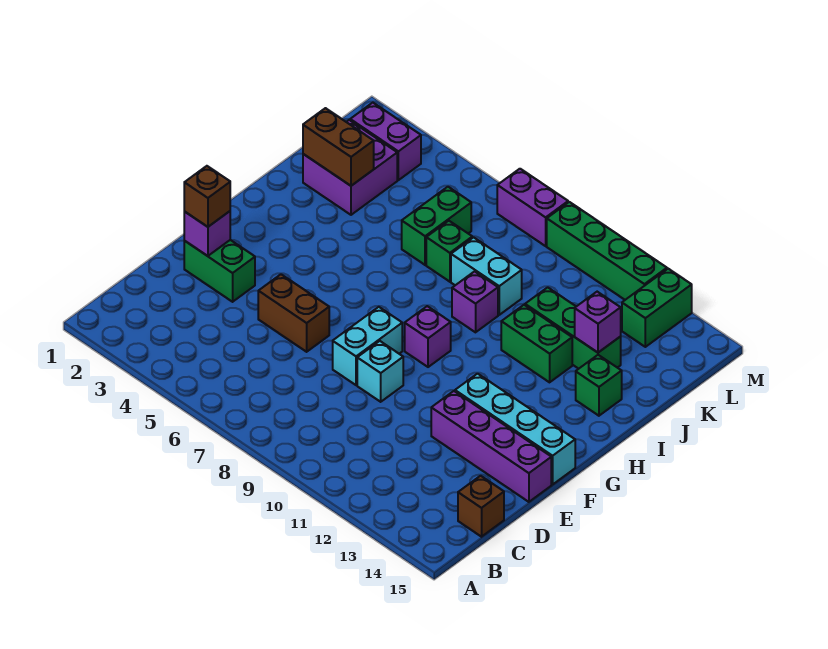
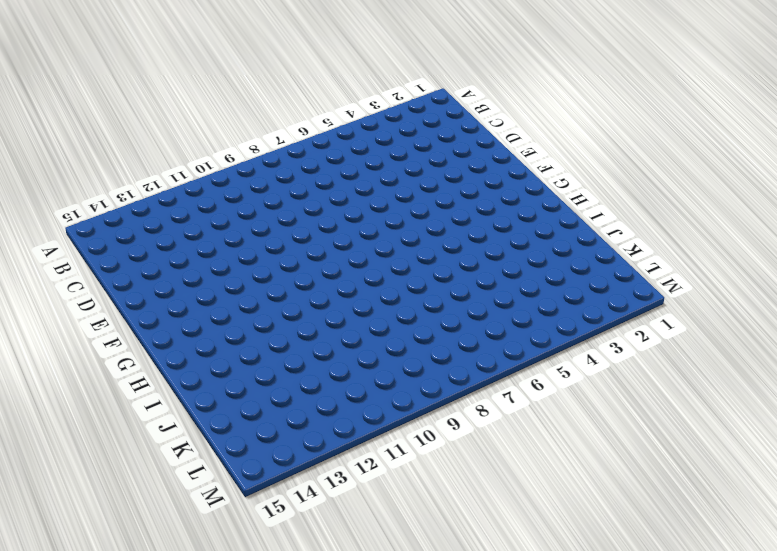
none -> brown brick C15 level 1
none -> green brick E2:E3 level 1
none -> brown brick E5:E6 level 1

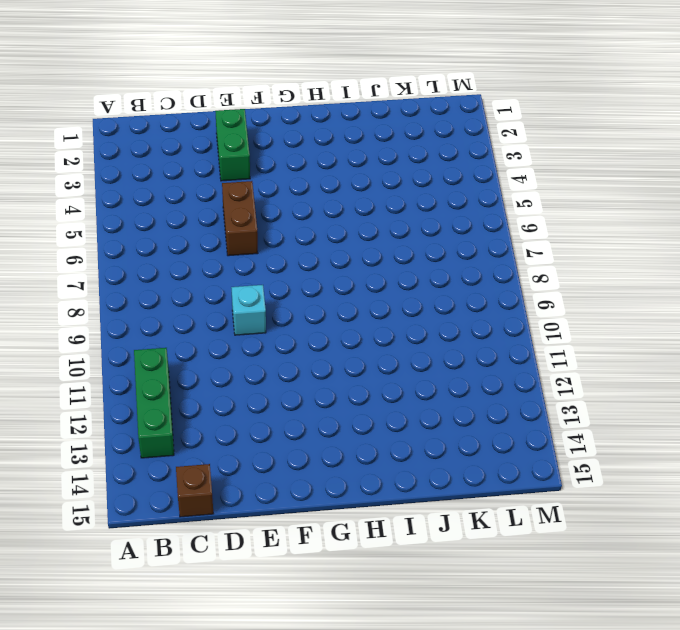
green brick B11:B13 level 1 -> green brick J11:J13 level 1
none -> cyan brick E8:F8 level 1
none -> purple brick E12:E15 level 1
none -> cyan brick F12:F15 level 1

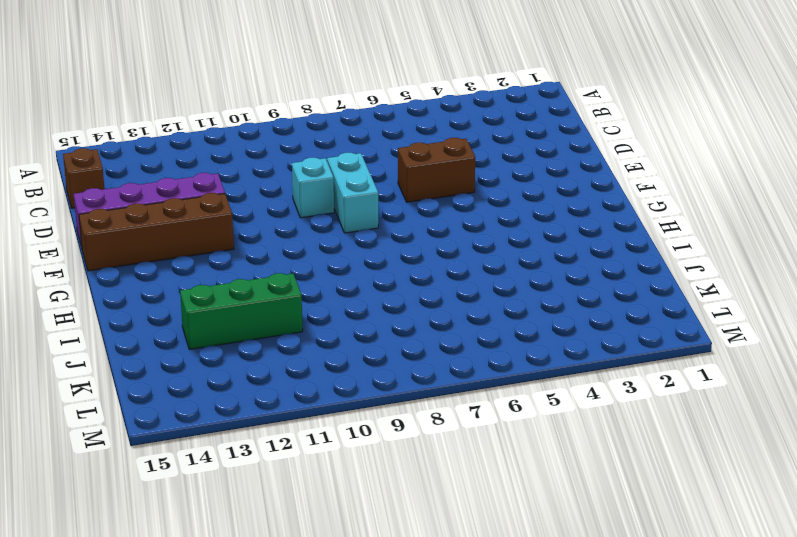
brown brick F12:F15 level 1 -> cyan brick F12:F15 level 1
none -> green brick E2:E3 level 1
none -> purple brick G9 level 1
none -> purple brick I9 level 1

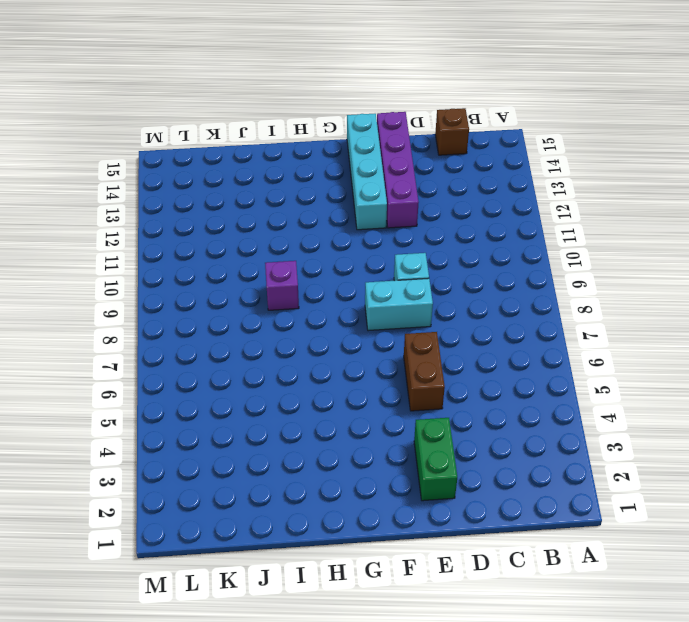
none -> purple brick G9 level 1
none -> green brick I11:I12 level 1
none -> green brick I14 level 1

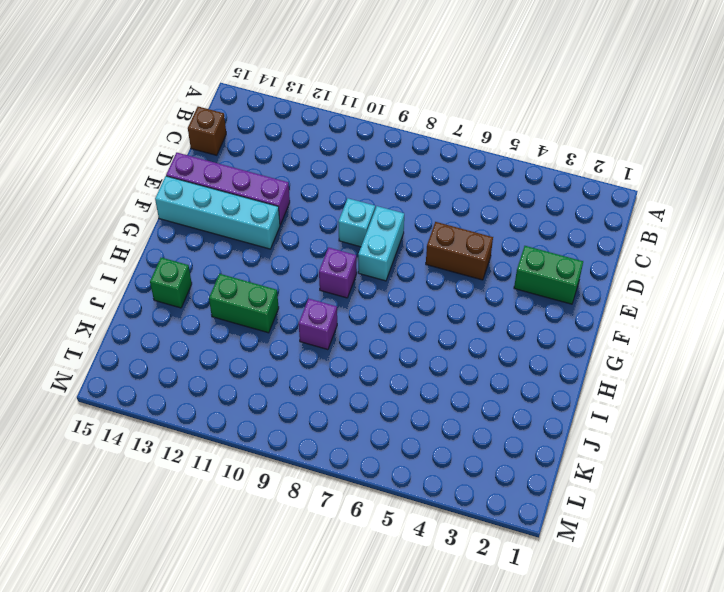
none -> purple brick J2:K3 level 1
none -> green brick J6:K6 level 1
none -> green brick J7 level 1

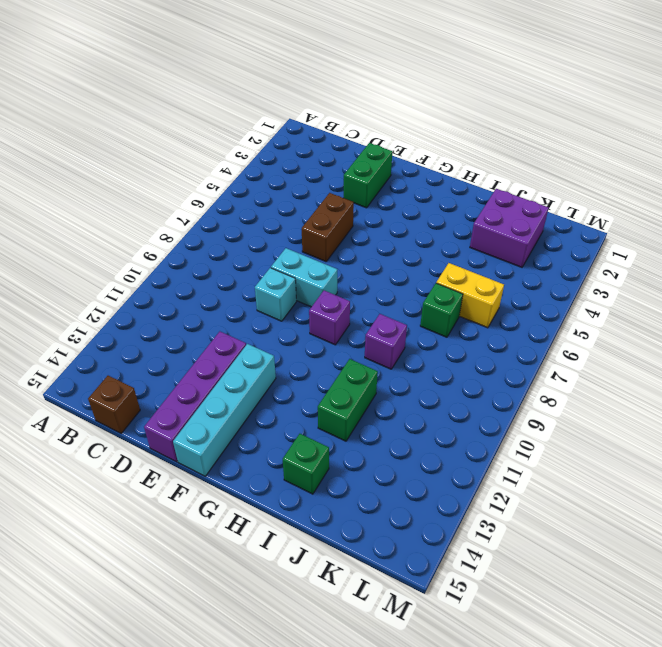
yellow brick J6:K6 level 1 -> green brick J6:K6 level 1
none -> cyan brick J8:J9 level 1
none -> green brick J11:J13 level 1
none -> purple brick L2:L3 level 1

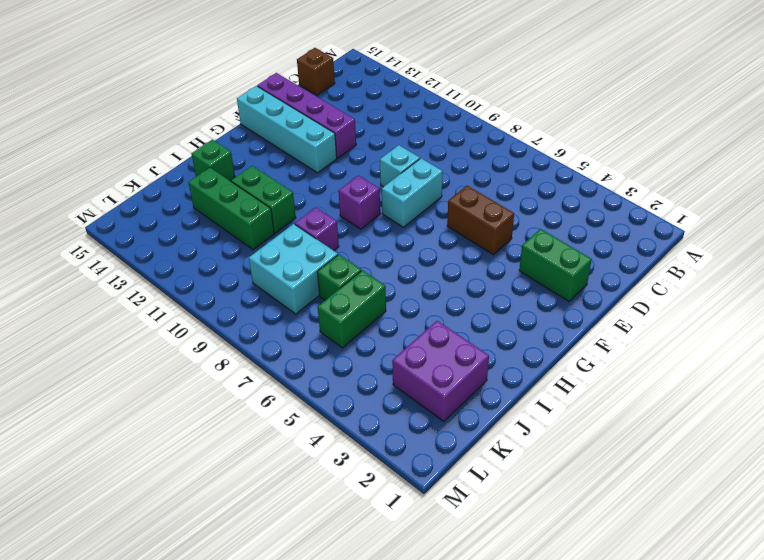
cyan brick J8:K9 level 1 -> cyan brick J8:J9 level 1
none -> purple brick L2:L3 level 1
none -> green brick L13:M13 level 1
none -> purple brick M7:M8 level 1

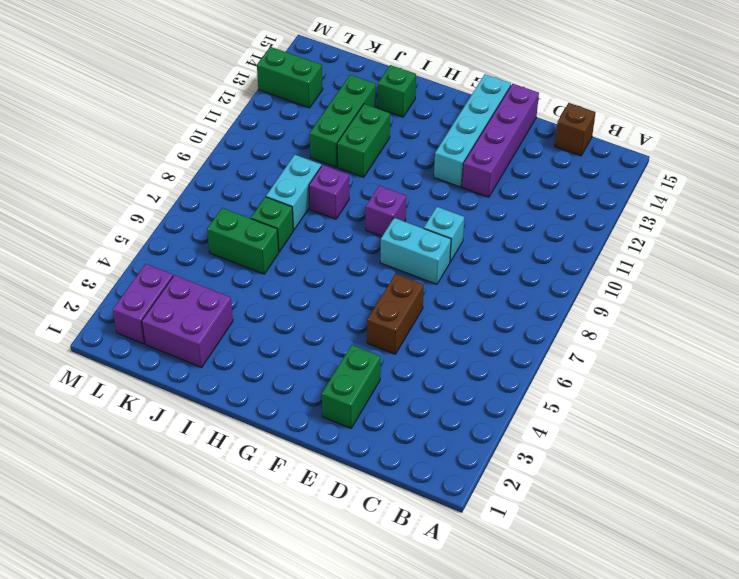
none -> purple brick M7:M8 level 1
none -> green brick M9:M12 level 1
none -> purple brick E2 level 2

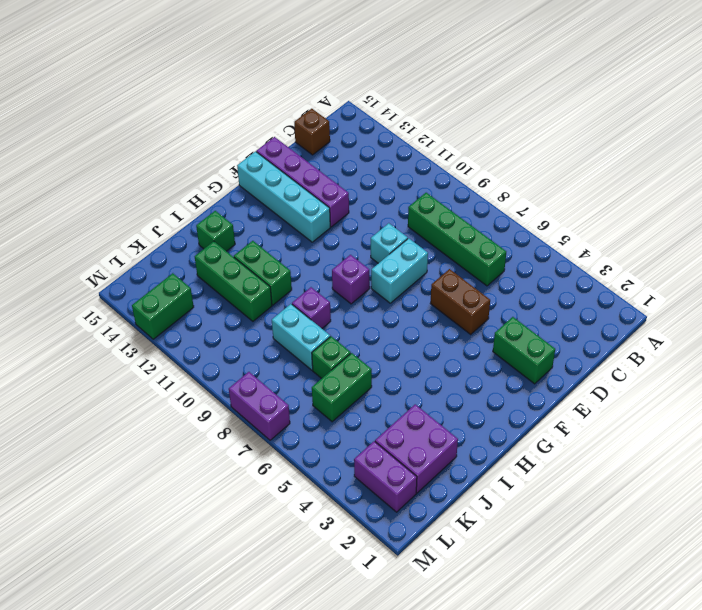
green brick C6:C9 level 1 -> green brick M9:M12 level 1
none -> purple brick E2 level 2
none -> brown brick J2:J3 level 2
none -> purple brick J13 level 2

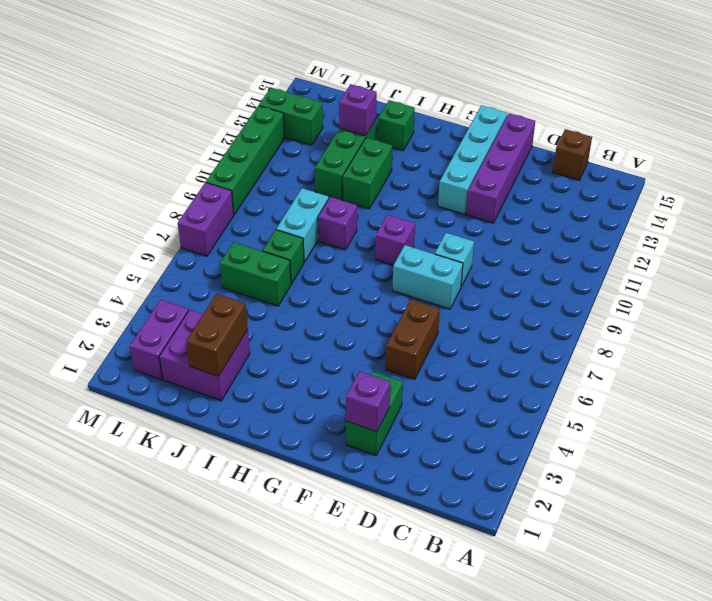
none -> brown brick E2 level 3

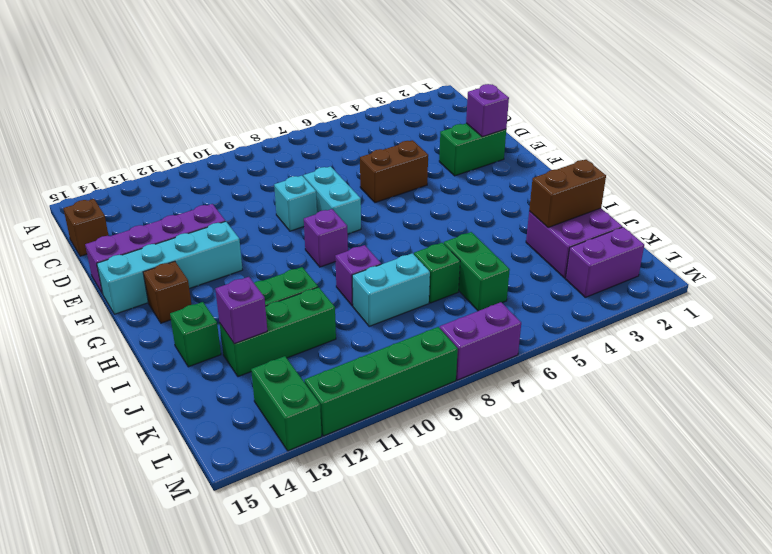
brown brick G14 level 1 -> brown brick E2 level 3

